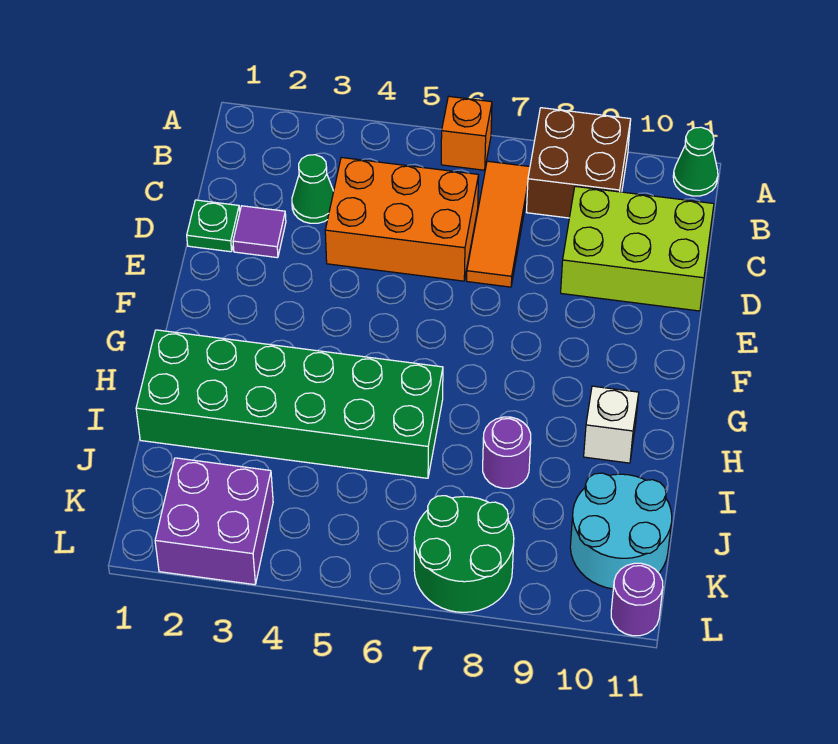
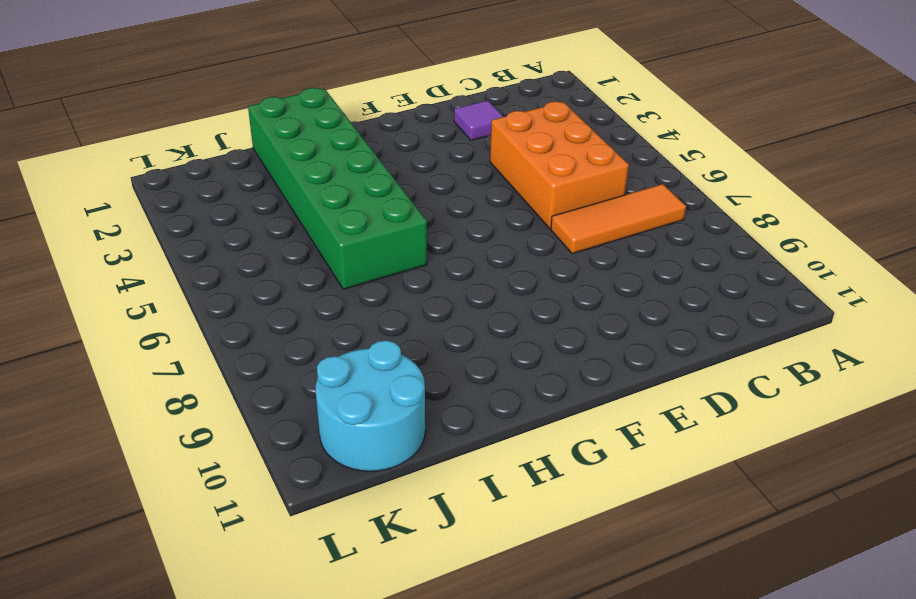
none -> orange brick A6 level 1
none -> brown brick A8:B9 level 1
none -> green cone A11 level 1

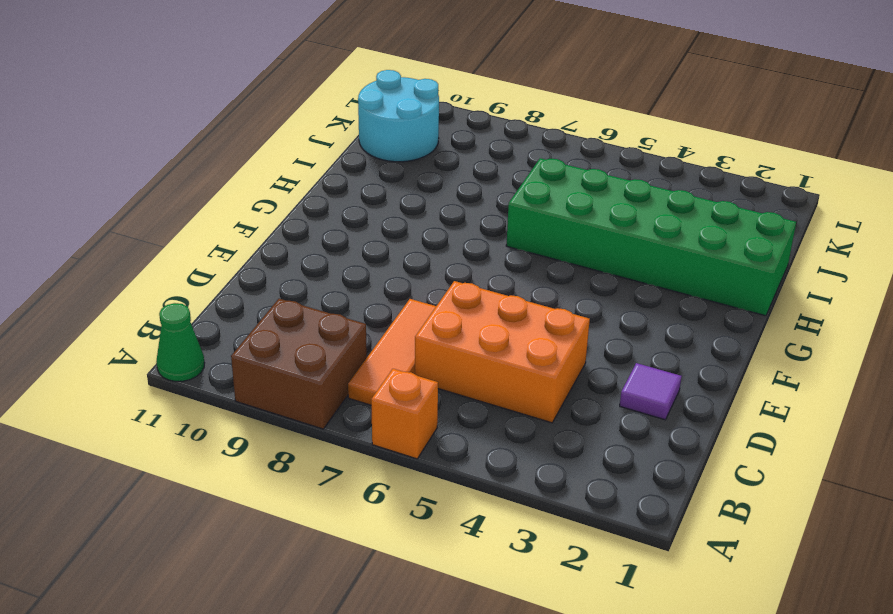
none -> green cone C3 level 1
none -> lime brick C9:D11 level 1
none -> green plate D1 level 1

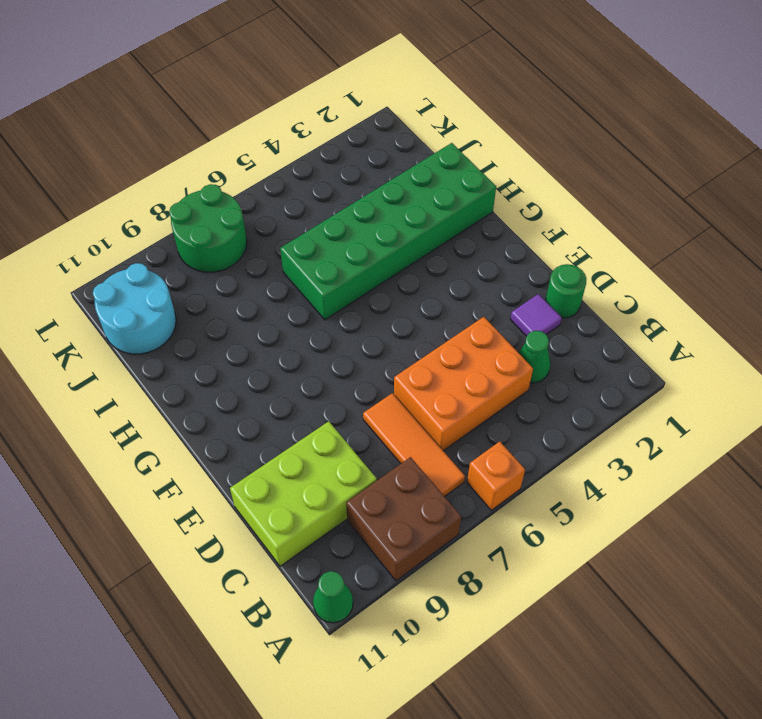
green round brick D1 level 1 -> green plate D1 level 1
none -> white brick H10 level 1
none -> purple round brick I8 level 1
none -> purple brick K2:L3 level 1

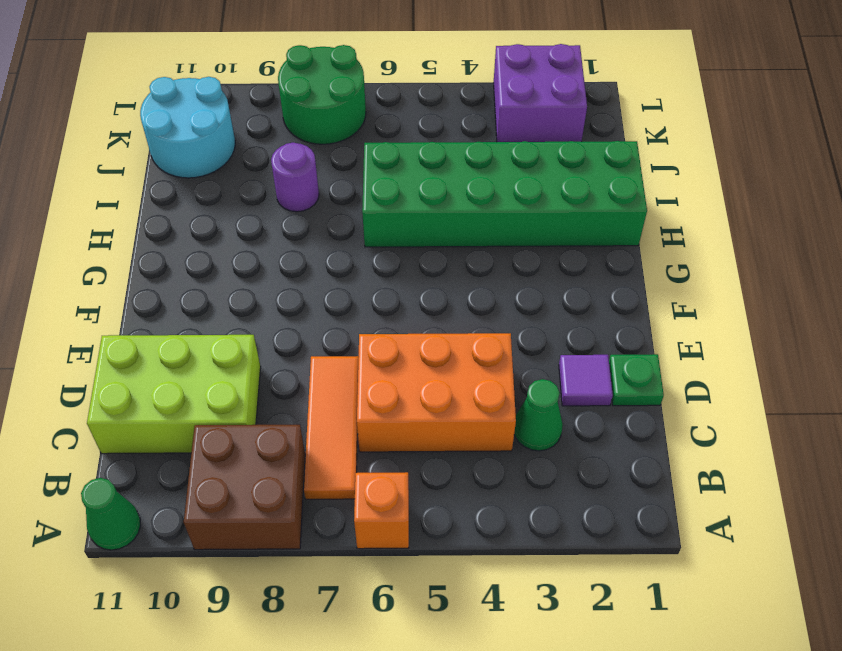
none -> white brick H10 level 1
none -> purple round brick L11 level 1

